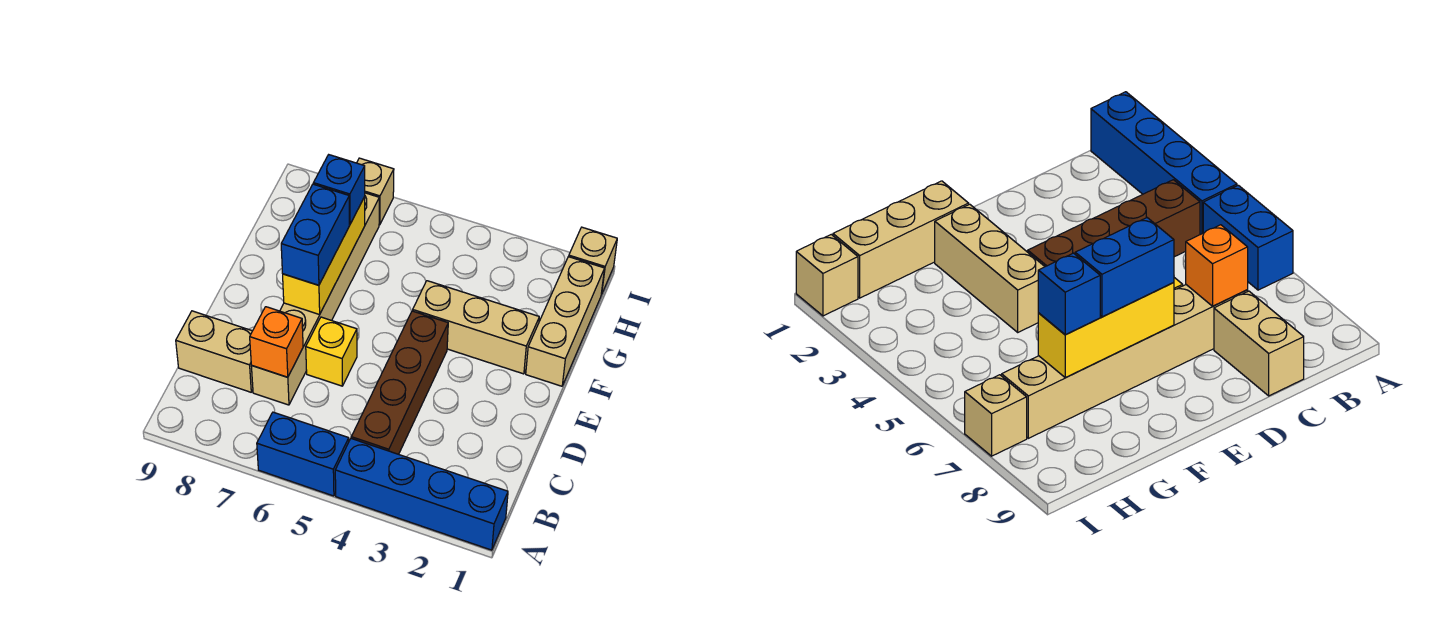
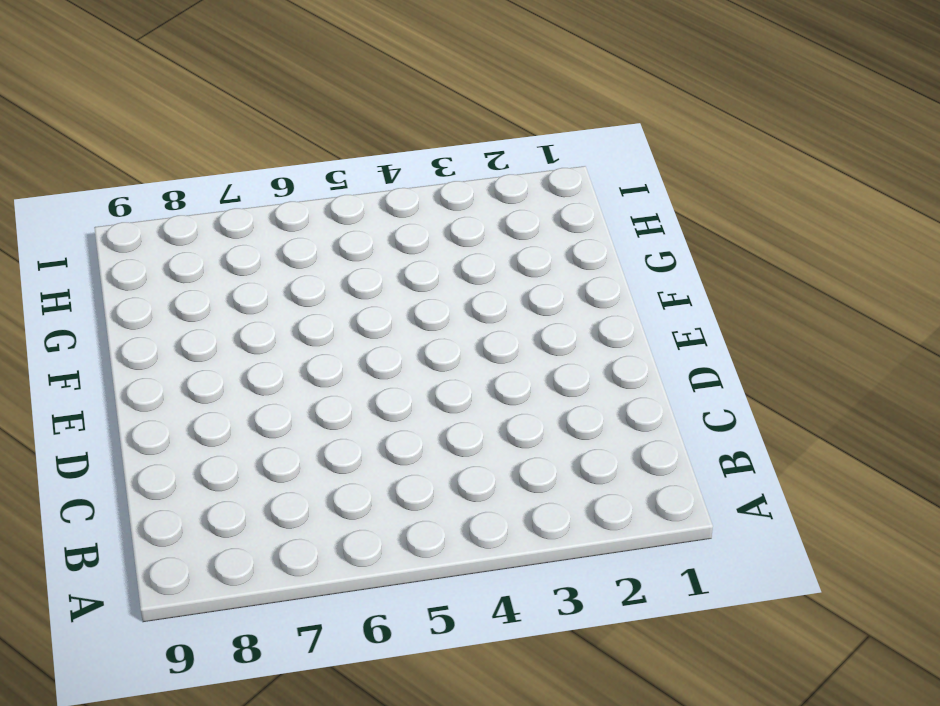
none -> blue brick A1:A4 level 1
none -> blue brick A5:A6 level 1
none -> brown brick B4:E4 level 1

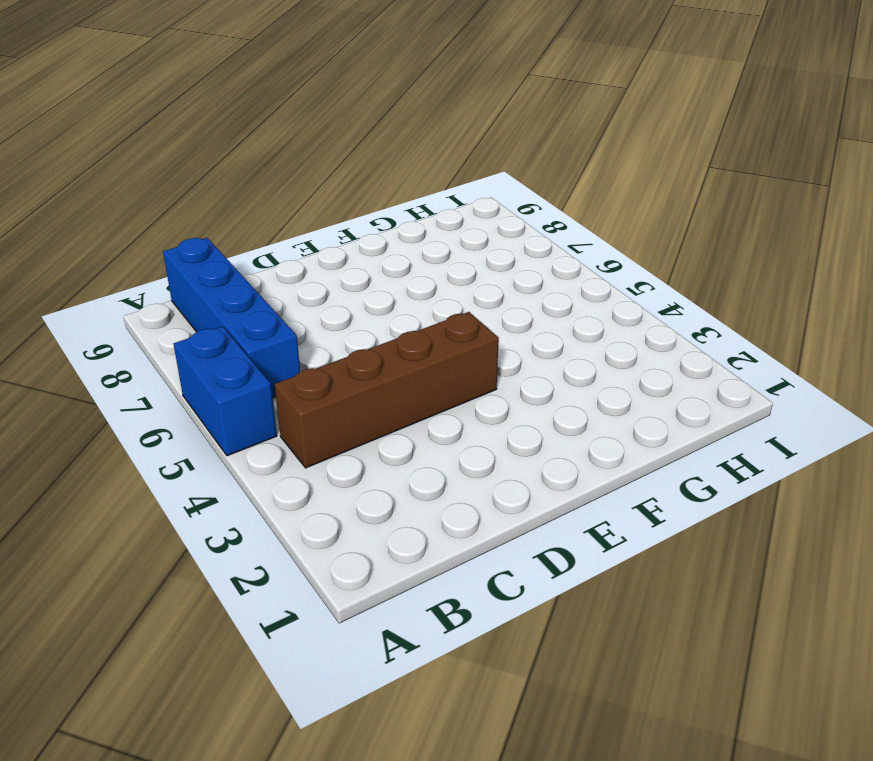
blue brick B6:B9 level 1 -> blue brick A1:A4 level 1
none -> tan brick C7:H7 level 1
none -> tan brick C8:C9 level 1
none -> yellow brick D6 level 1

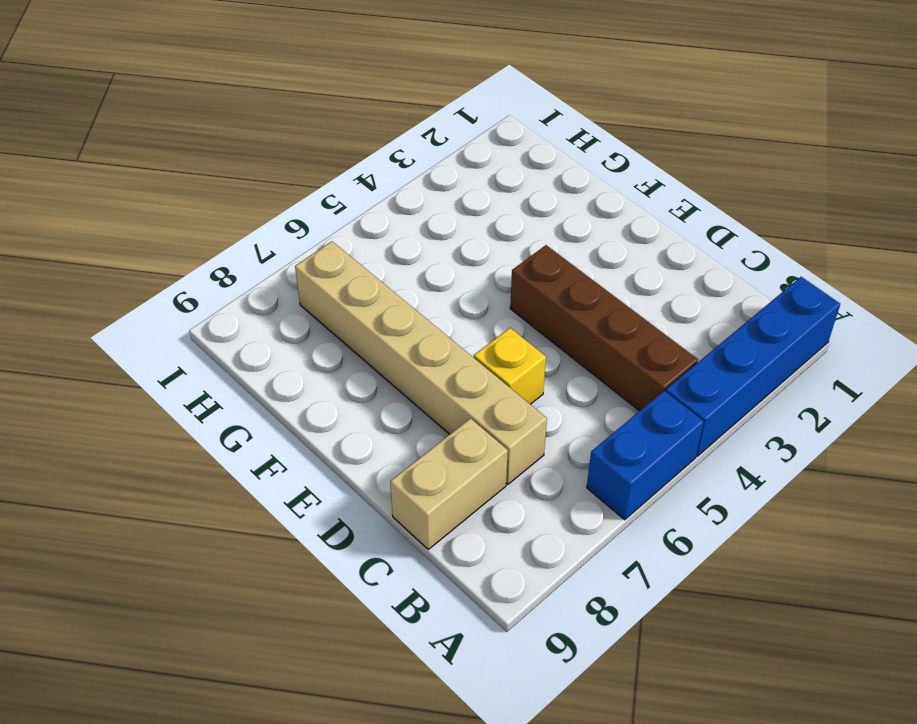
none -> tan brick F1:H1 level 1
none -> tan brick F2:F4 level 1
none -> tan brick I1 level 1

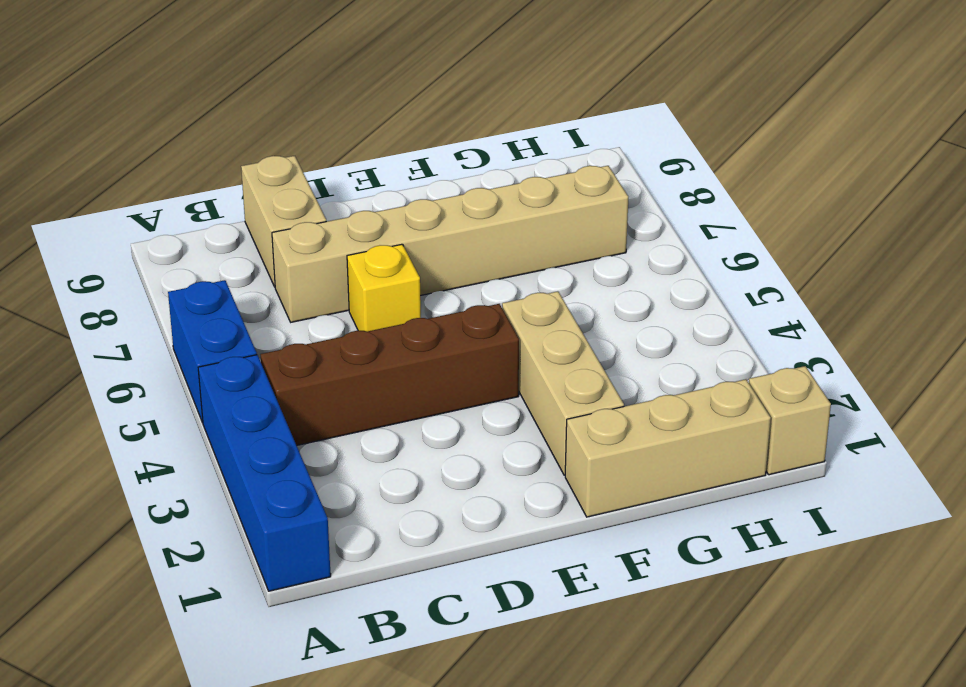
none -> tan brick I7 level 1
none -> orange brick C7 level 2
none -> yellow brick E7:G7 level 2

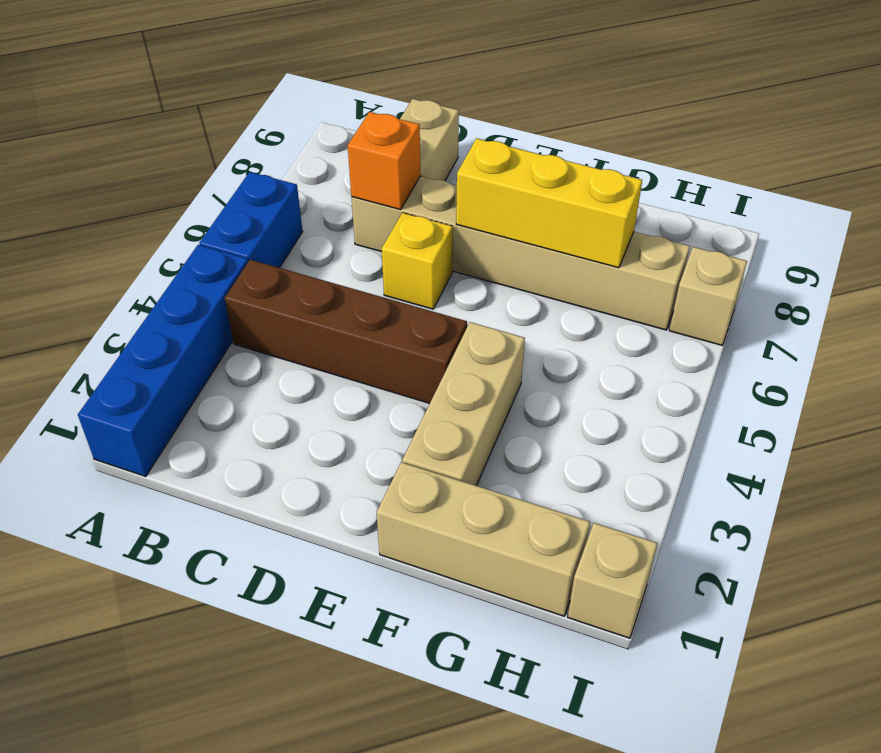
none -> blue brick E7:F7 level 3
none -> blue brick G7 level 3

